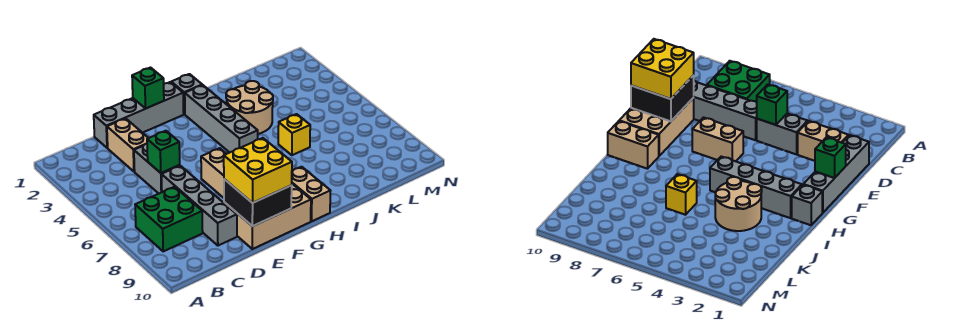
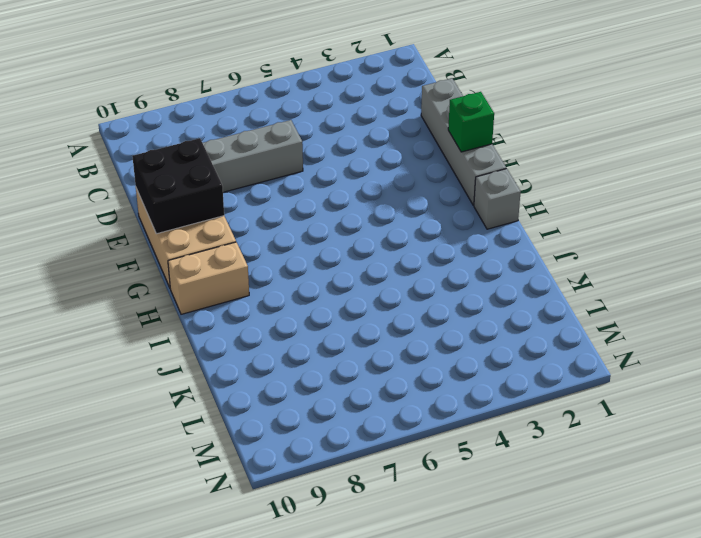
none -> green brick B7:C8 level 1
none -> tan brick D2:D3 level 1
none -> grey brick D4:D5 level 1

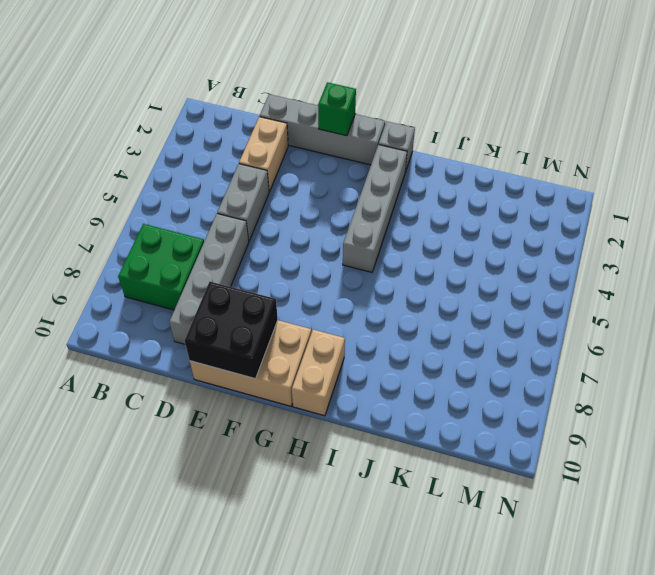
none -> tan brick F6:F7 level 1
none -> tan round brick I3:J4 level 1
none -> yellow brick J6 level 1

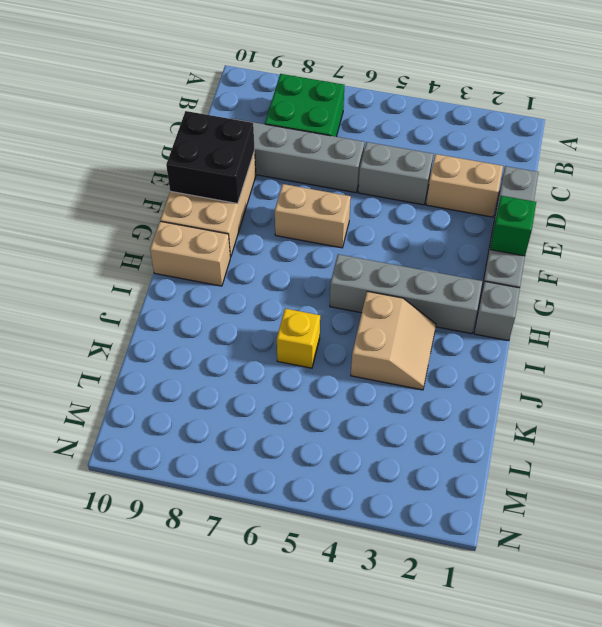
tan slope I3:J4 level 1 top 4 -> tan round brick I3:J4 level 1
none -> green brick D5 level 2
none -> yellow brick E9:F10 level 3

